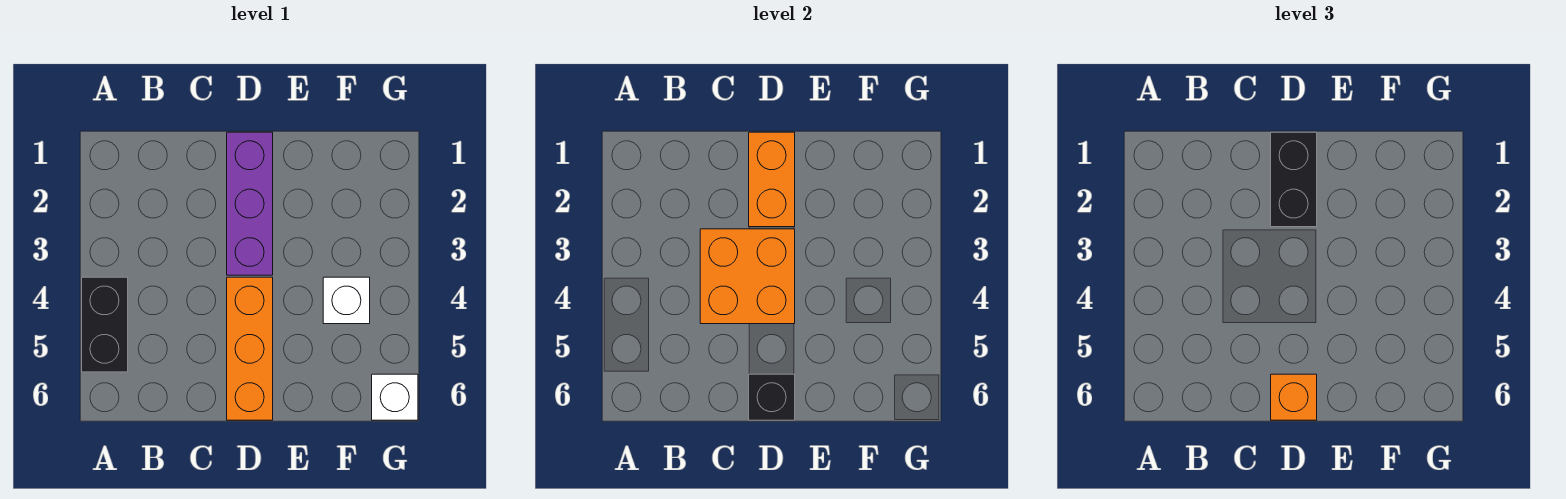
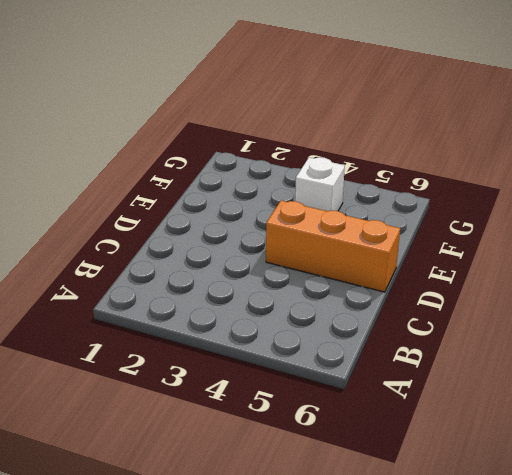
none -> black brick A4:A5 level 1
none -> purple brick D1:D3 level 1

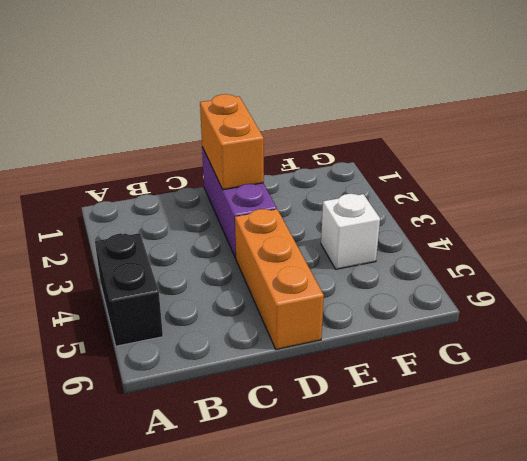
none -> white brick G6 level 1
none -> orange brick C3:D4 level 2

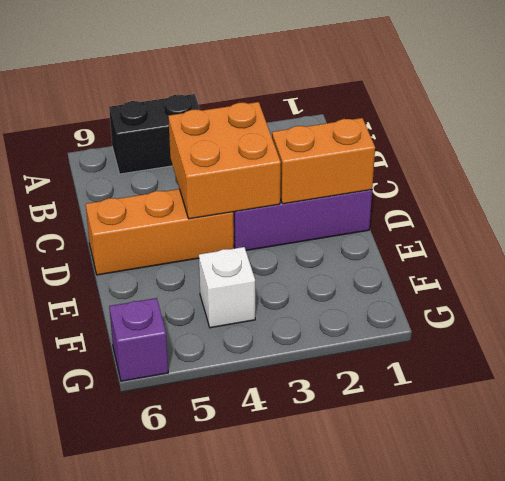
purple brick G6 level 1 -> white brick G6 level 1
none -> black brick D6 level 2
none -> black brick D1:D2 level 3

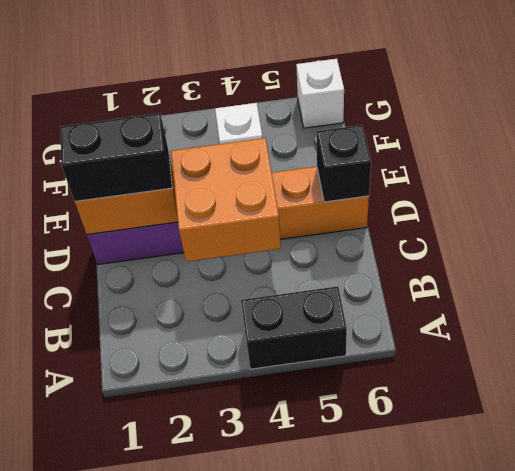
none -> orange brick D6 level 3

